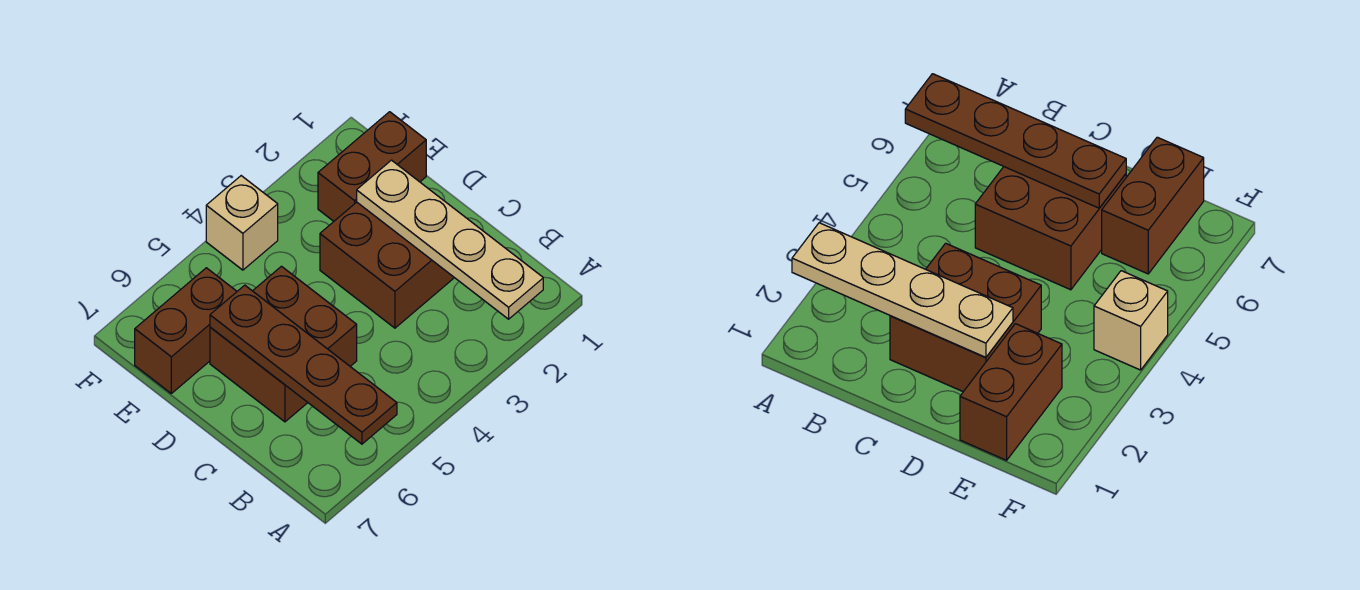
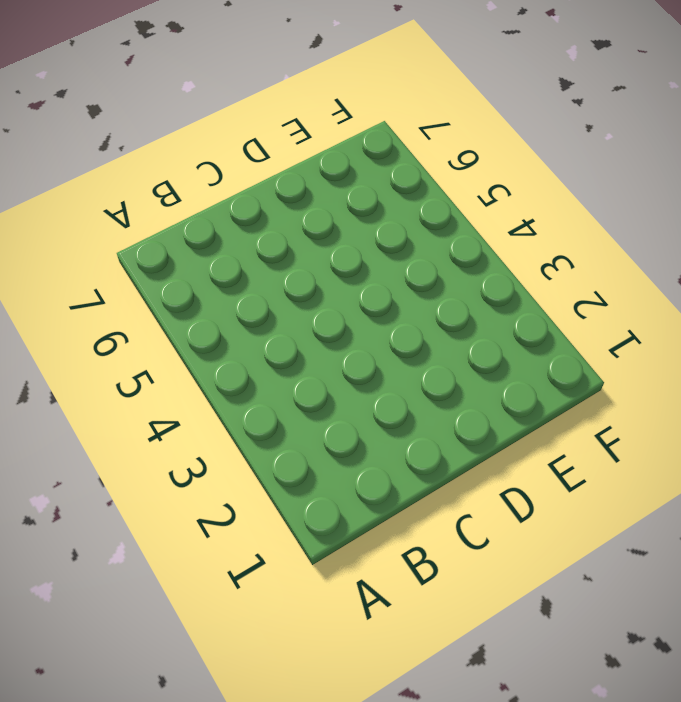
none -> brown brick C2:D3 level 1
none -> brown brick C5:D6 level 1

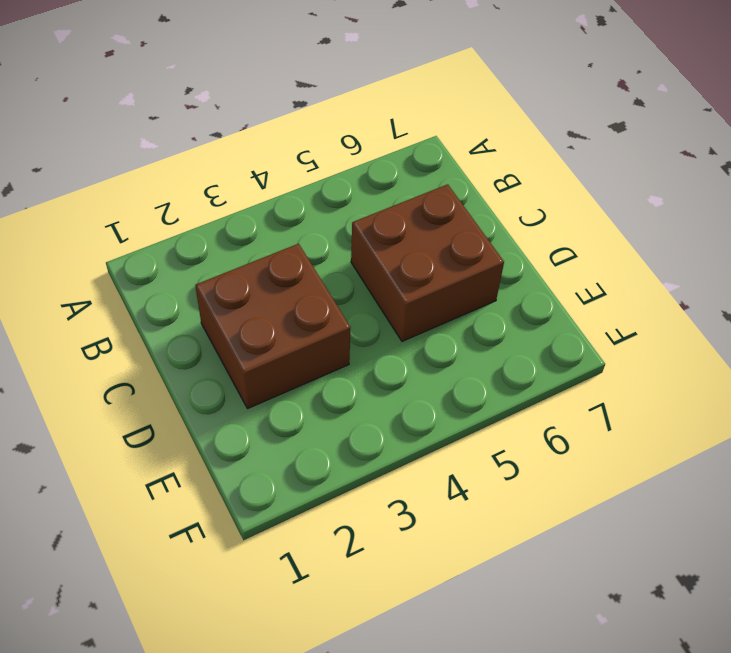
none -> brown brick E1:E2 level 1
none -> brown brick E6:E7 level 1

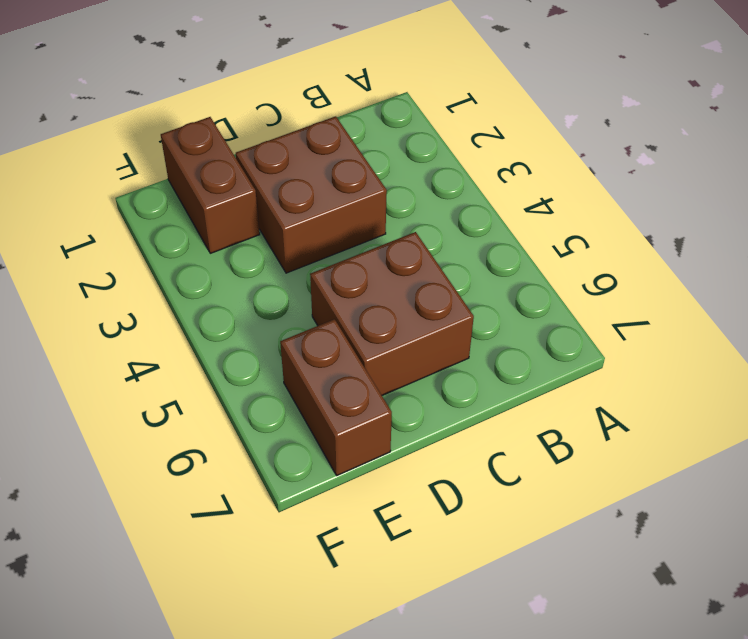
none -> tan brick F4 level 1
none -> tan plate A2:D2 level 2

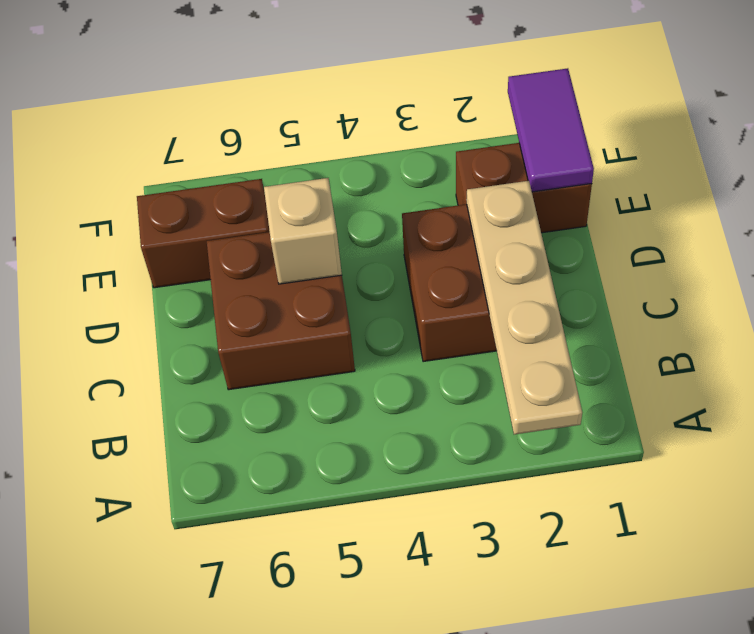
tan brick D5 level 2 -> tan brick F4 level 1
purple tile E1:F1 level 2 -> none
none -> brown plate A6:D6 level 2

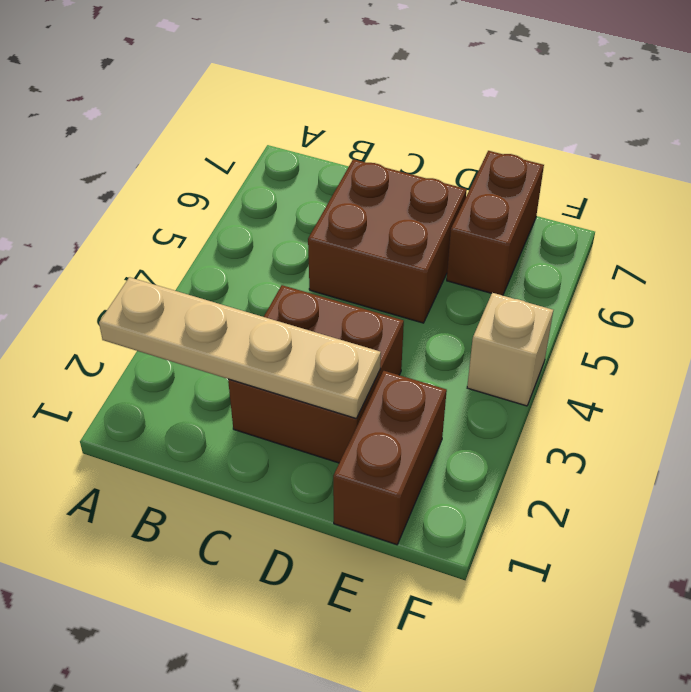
none -> brown plate A6:D6 level 2

